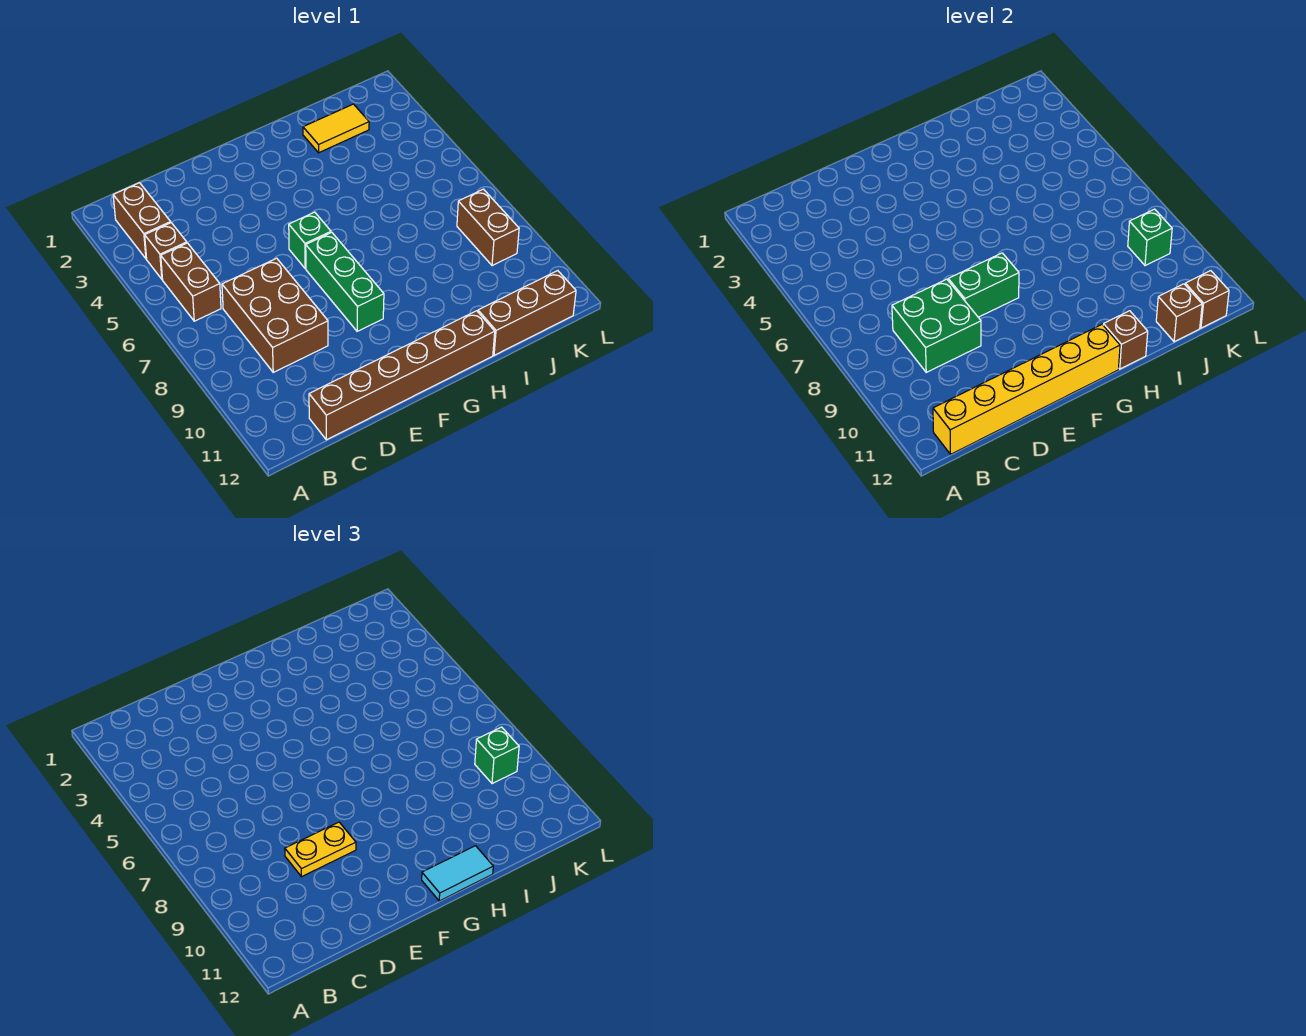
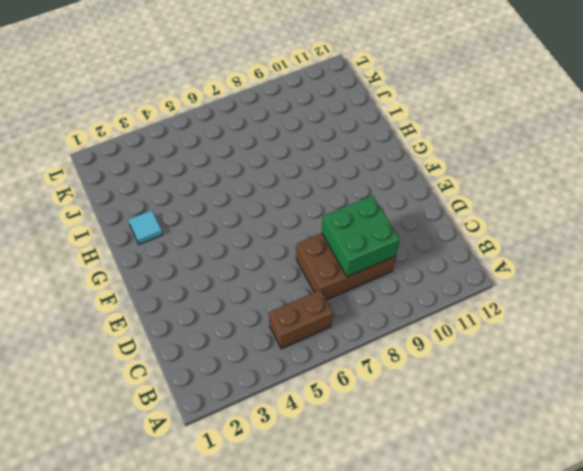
cyan tile H2 level 1 -> none
none -> brown brick B2:B3 level 1
none -> brown brick B4 level 1
none -> brown brick C12:H12 level 1

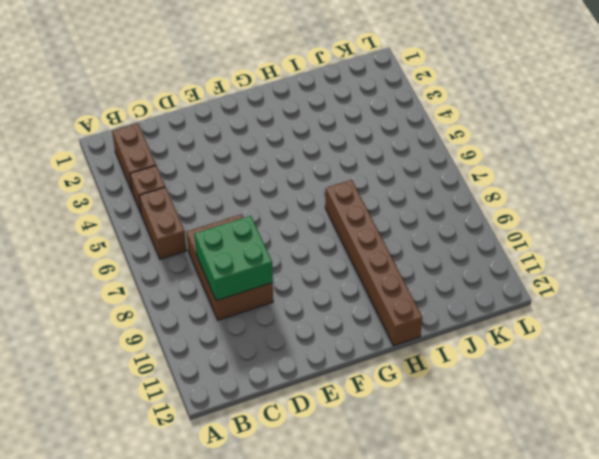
brown brick H7:H12 level 1 -> brown brick C12:H12 level 1
none -> green brick F6 level 1
none -> green brick F7:F9 level 1
none -> yellow tile I2:J2 level 1

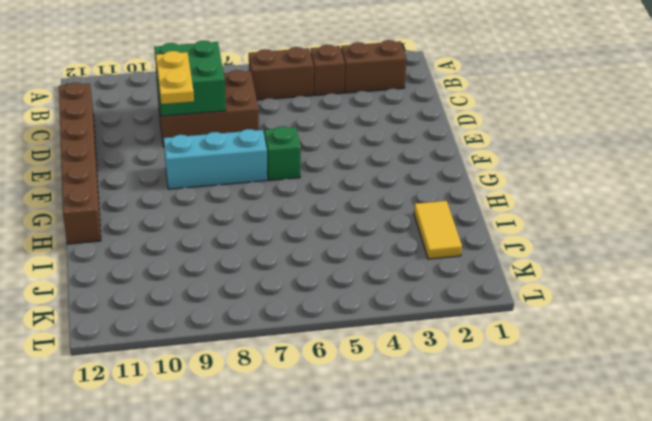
cyan brick F7:F9 level 1 -> green brick F7:F9 level 1
none -> brown brick I12:K12 level 1
none -> brown brick K8:K9 level 1
none -> yellow brick B12:G12 level 2

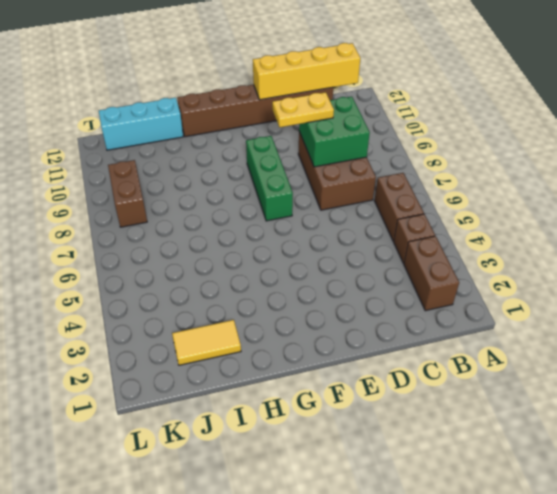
yellow brick B12:E12 level 2 -> yellow brick B12:G12 level 2
cyan brick I12:K12 level 1 -> brown brick I12:K12 level 1
none -> green brick F6 level 1
none -> green brick E8:F8 level 2
none -> brown brick H12 level 2

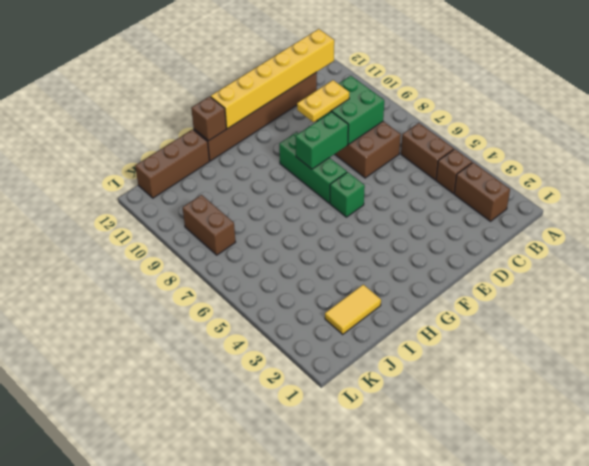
none -> brown brick J12 level 2
none -> green brick K9 level 2
none -> brown brick K12 level 2

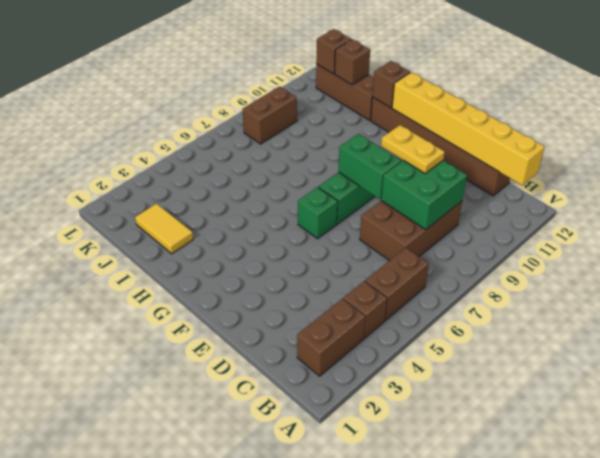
none -> green brick K9 level 2
none -> cyan tile G12:H12 level 3
none -> green brick K9 level 3

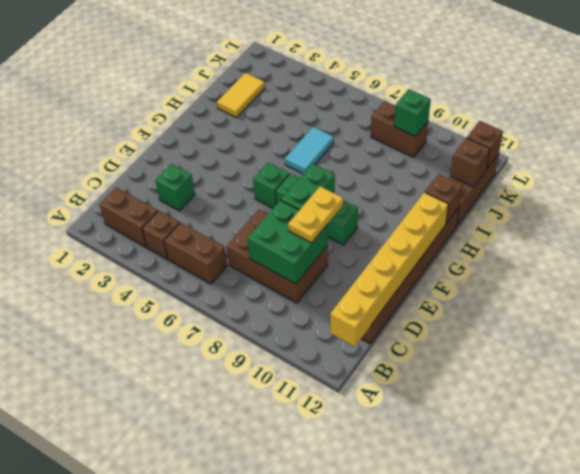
green brick D3 level 1 -> green brick K9 level 3
cyan tile H6:I6 level 1 -> cyan tile G12:H12 level 3

